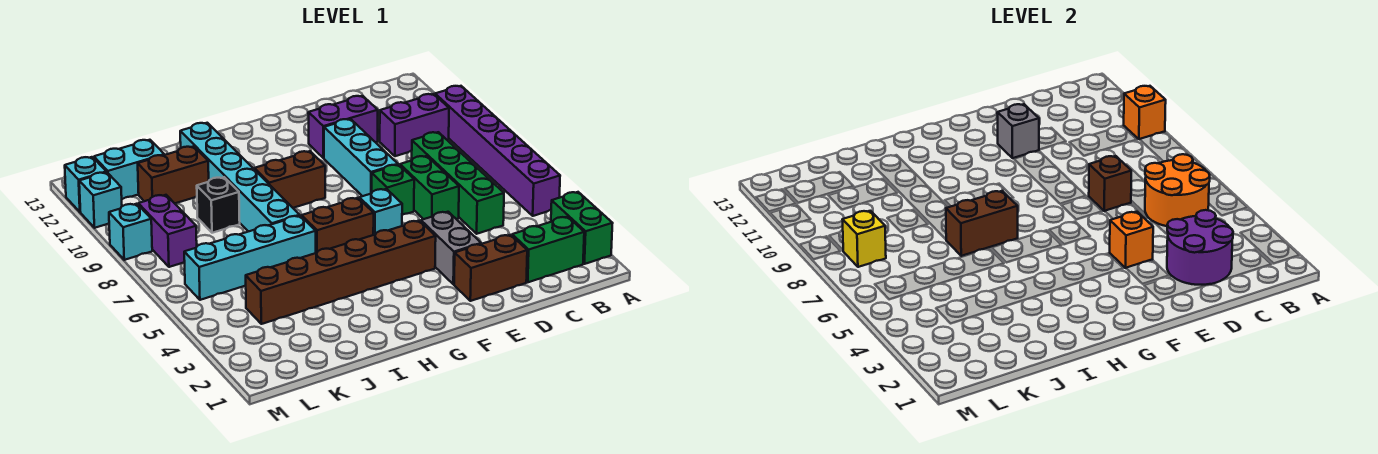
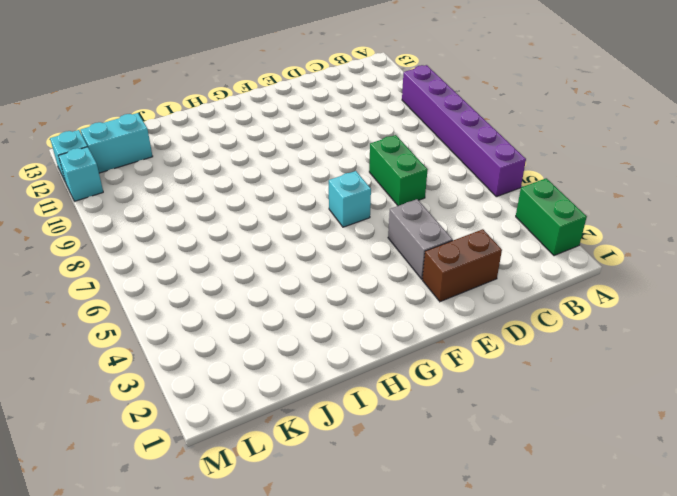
none -> green brick B2:C2 level 1
none -> purple brick B10:C10 level 1
none -> green brick C5:C8 level 1
none -> purple brick D11:E11 level 1

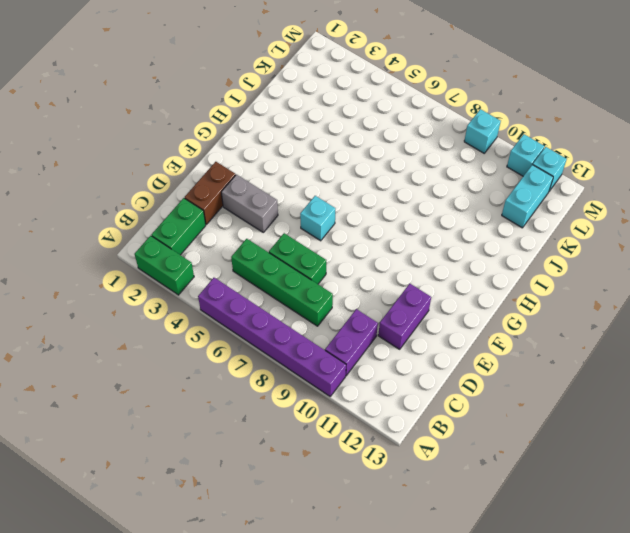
none -> green brick E7 level 1
none -> cyan brick E8:E10 level 1
none -> brown brick F4:K4 level 1
none -> brown brick G6:H6 level 1

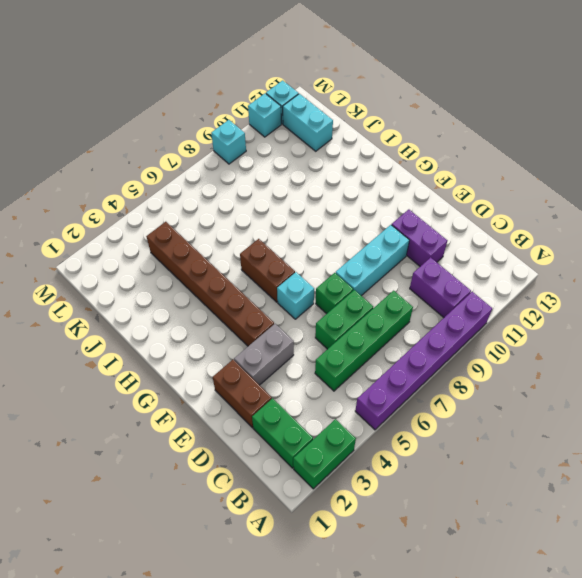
none -> brown brick G9:H9 level 1
none -> cyan brick I6:L6 level 1
none -> cyan brick I7:I12 level 1
none -> black brick J9 level 1

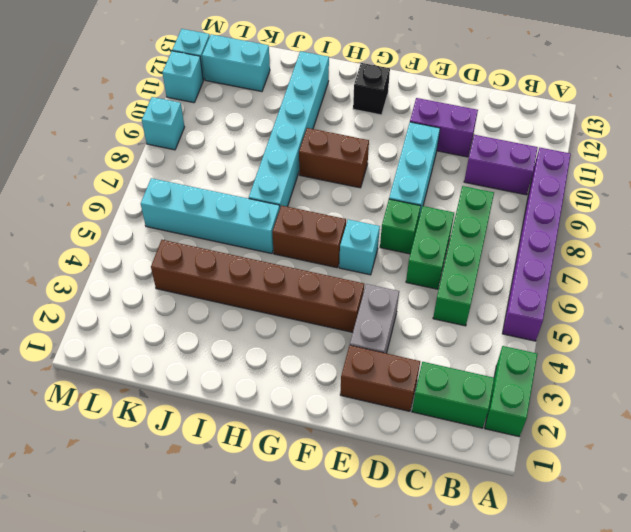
black brick G12 level 1 -> black brick J9 level 1
none -> brown brick J11:K11 level 1
none -> purple brick L8:L9 level 1
none -> orange brick A10 level 2
none -> orange round brick B5:C6 level 2

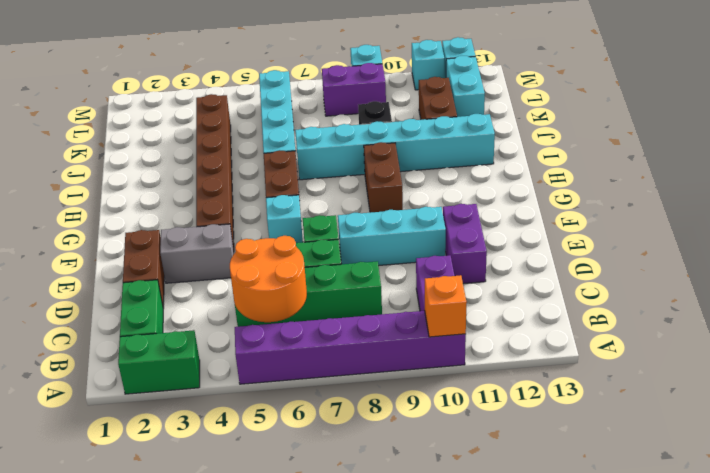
none -> purple round brick C2:D3 level 2
none -> brown brick D7 level 2
none -> orange brick E4 level 2
none -> grey brick E11 level 2

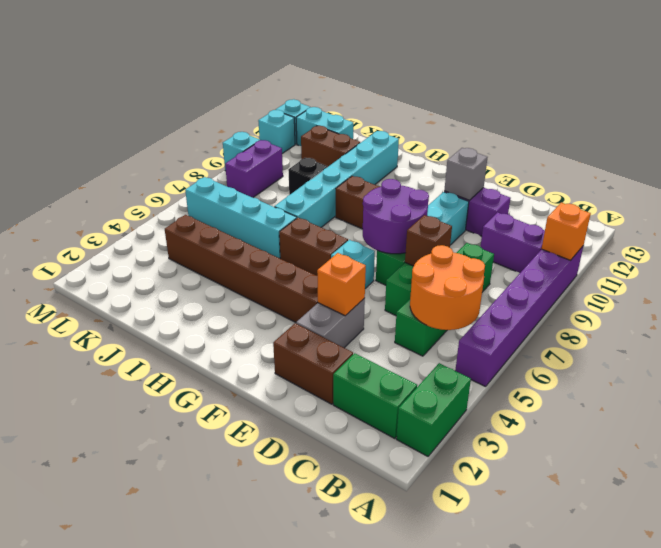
purple round brick E7:F8 level 2 -> purple round brick C2:D3 level 2
none -> brown brick H7:I7 level 2
none -> yellow brick L8 level 2

